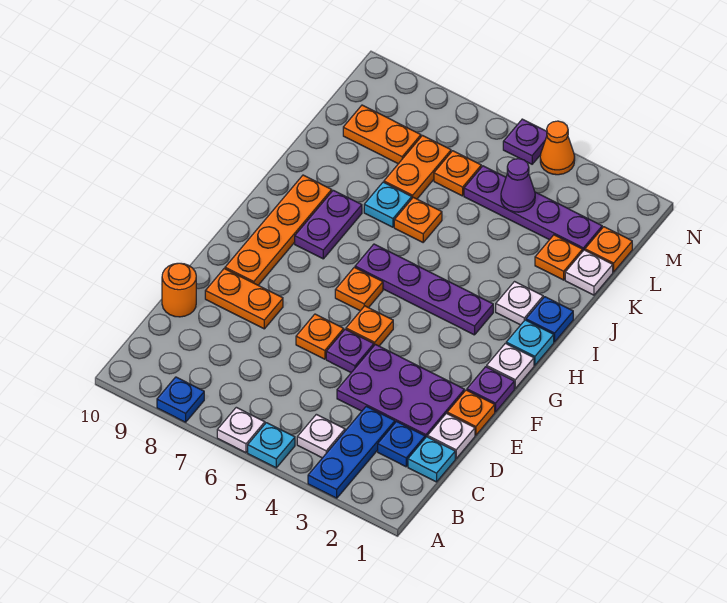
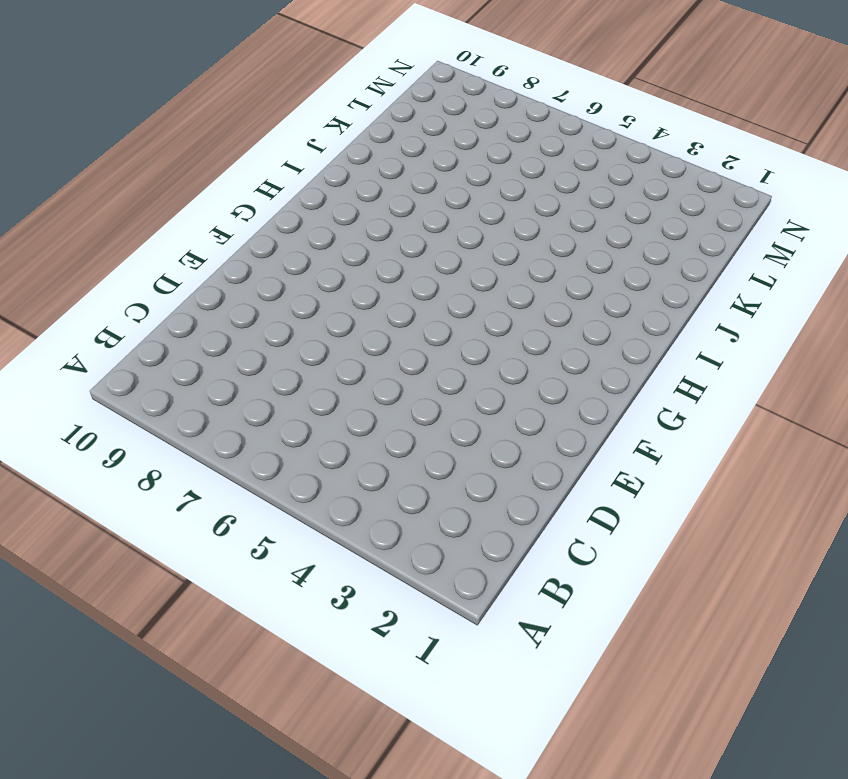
none -> blue plate A3:C3 level 1
none -> cyan plate A5 level 1
none -> white plate A6 level 1
none -> blue plate A8 level 1

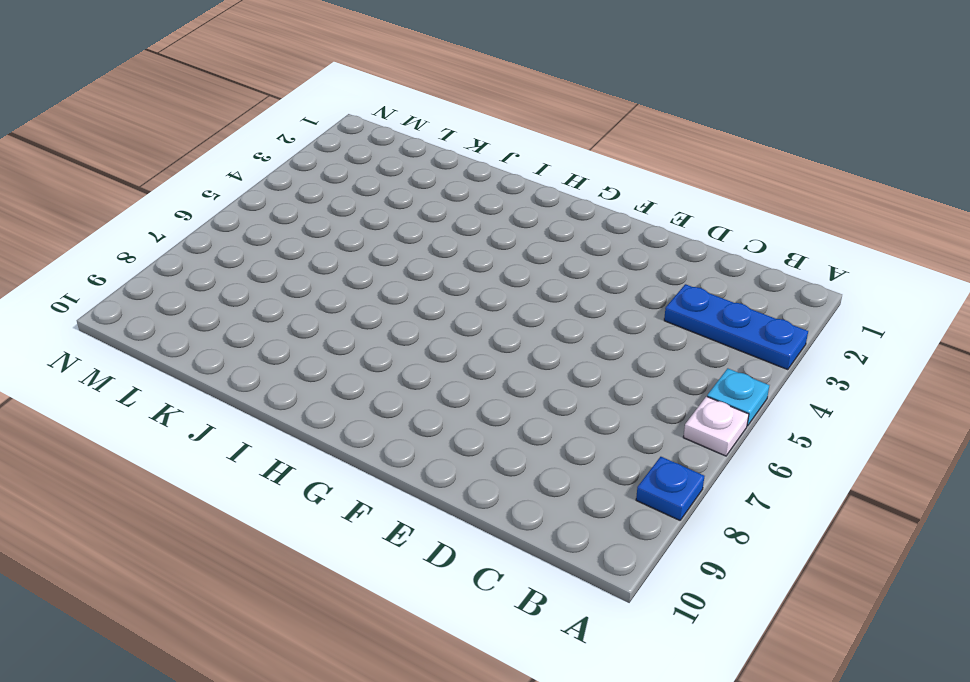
none -> white plate B4 level 1
none -> cyan plate C1 level 1
none -> blue plate C2 level 1
none -> white plate D1 level 1

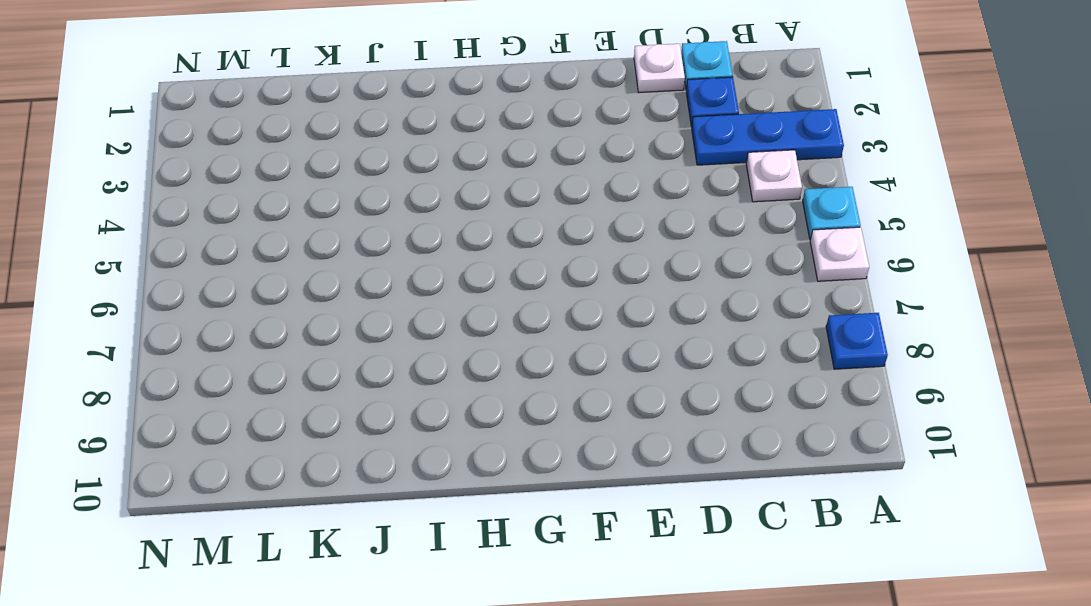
none -> purple plate D2:E4 level 1
none -> orange round brick D10 level 1
none -> orange plate E1 level 1
none -> purple plate E5 level 1

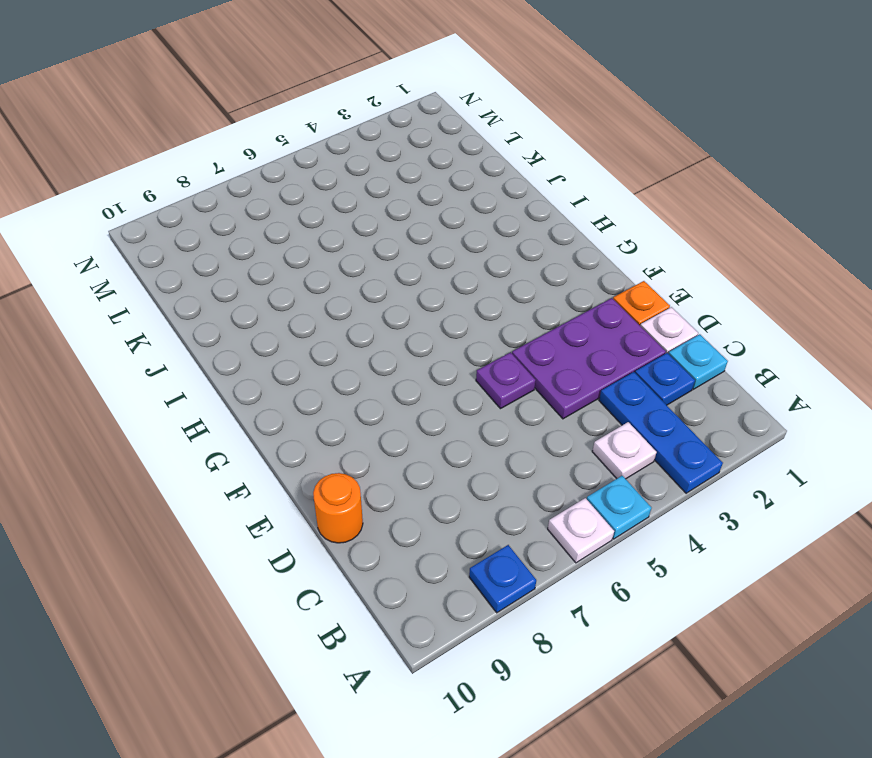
none -> orange plate E6 level 1
none -> orange plate E8:E9 level 1
none -> purple plate F1 level 1
none -> orange plate F5 level 1

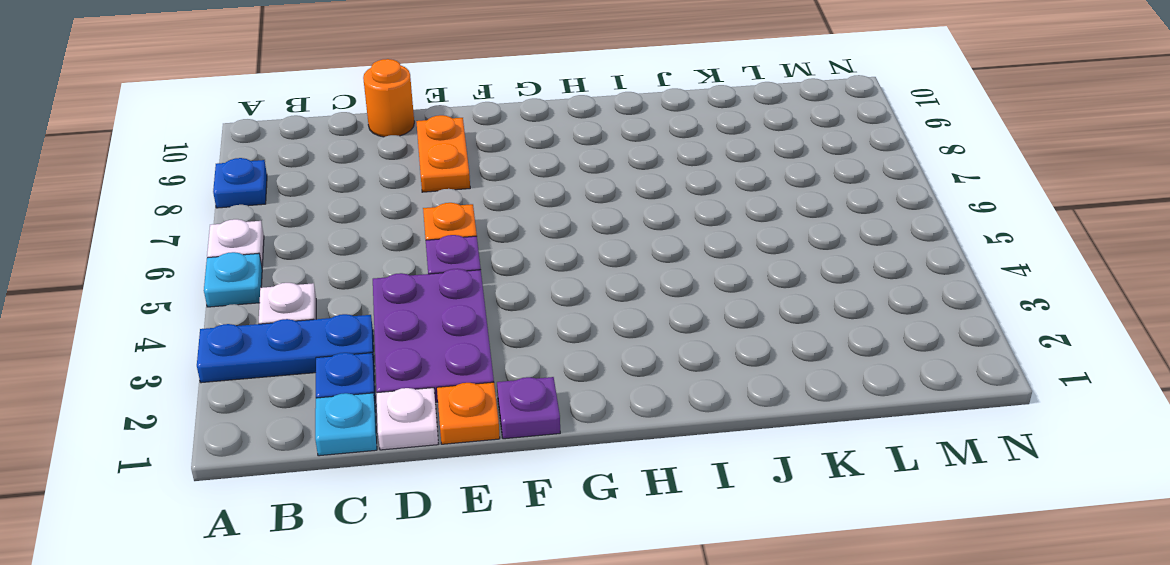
none -> orange plate F5 level 1
none -> orange plate F9:I9 level 1
none -> white plate G1 level 1
none -> orange plate G6 level 1

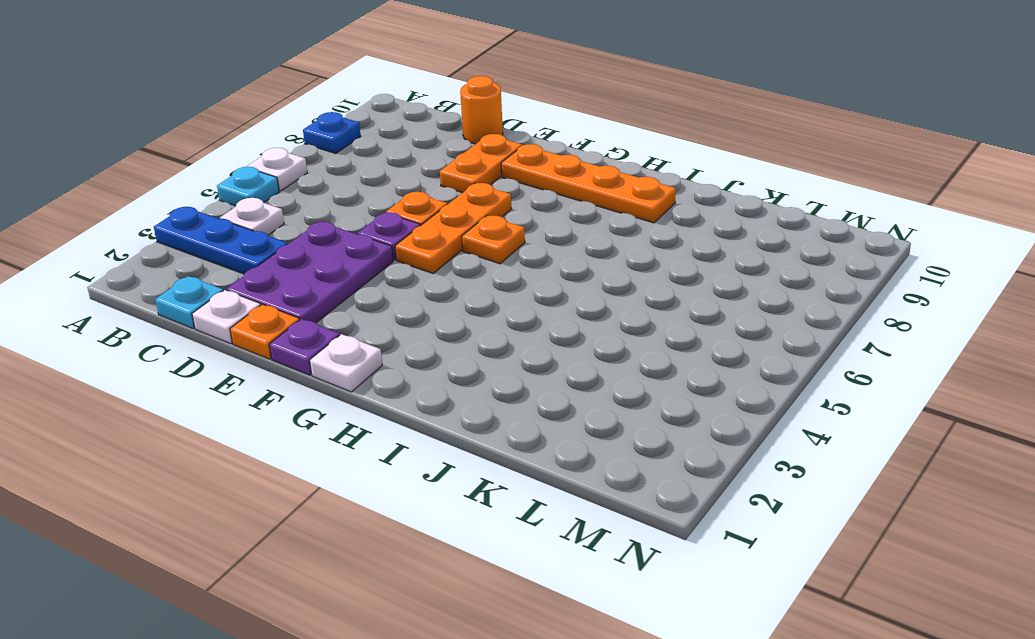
orange plate F5:F7 level 1 -> orange plate F5 level 1
none -> blue plate C2 level 1
none -> cyan plate H1 level 1
none -> purple plate H3:H6 level 1
none -> purple plate H8:I8 level 1

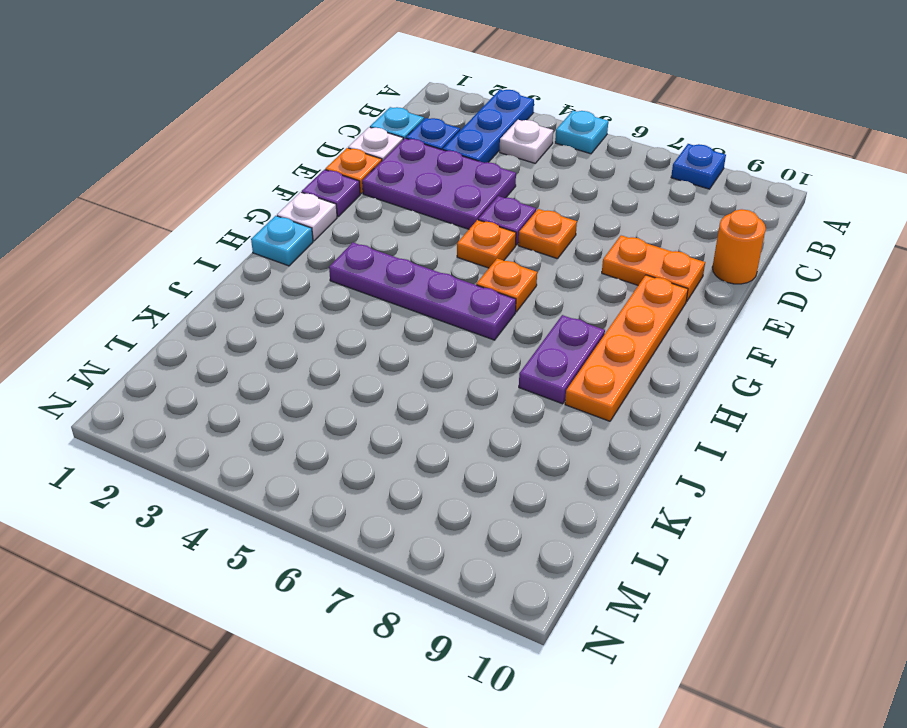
none -> white plate A6 level 1
none -> blue plate I1 level 1
none -> white plate I2 level 1
none -> orange plate J6 level 1

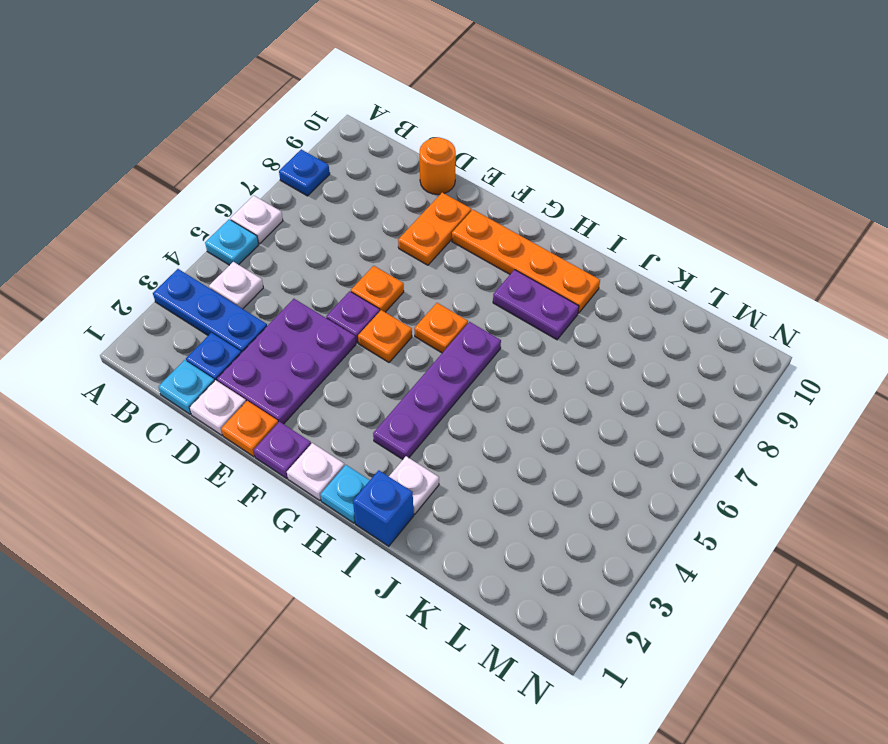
blue brick I1 level 1 -> blue plate I1 level 1
none -> orange plate J6 level 1
none -> cyan plate J7 level 1
none -> white plate K1 level 1
none -> orange plate K2 level 1

